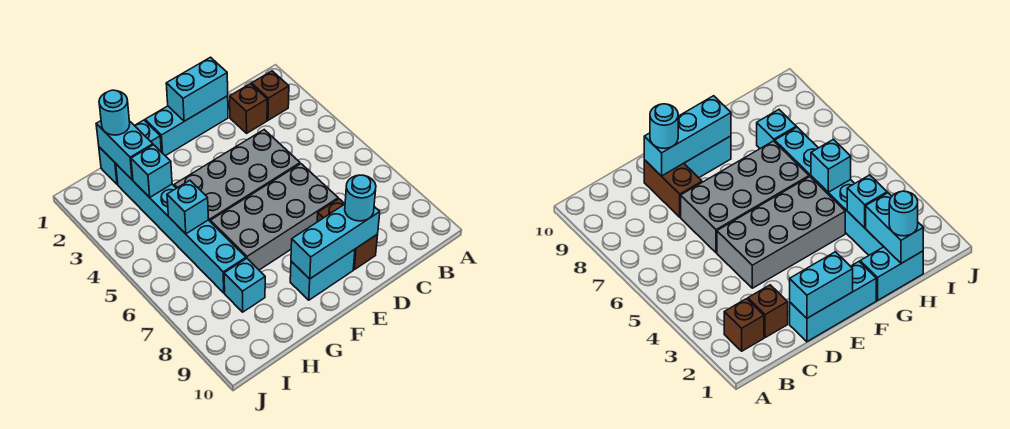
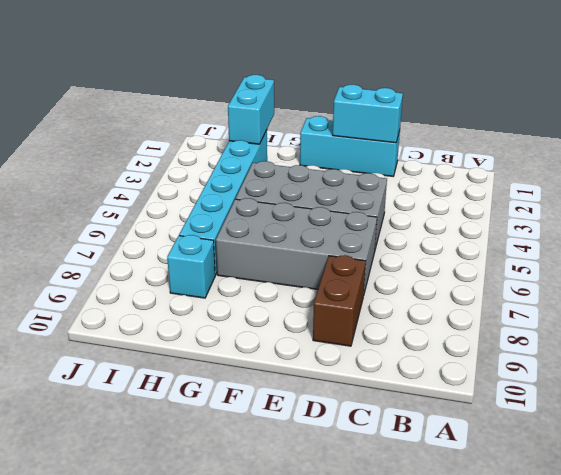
none -> brown brick B2 level 1
none -> brown brick C2 level 1
none -> cyan brick E9:F9 level 1

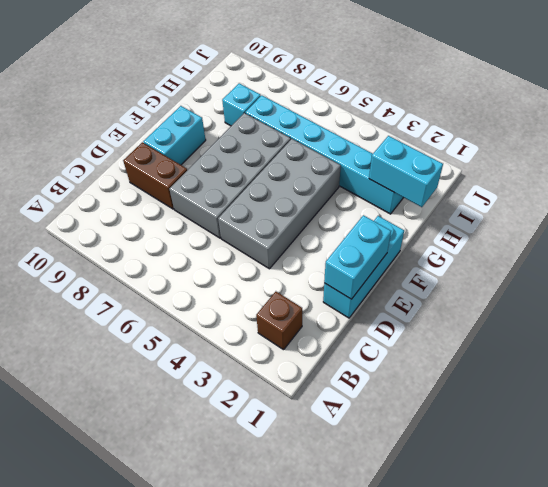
none -> brown brick C2 level 1
none -> cyan brick G1:H1 level 1
none -> cyan brick D9:F9 level 2

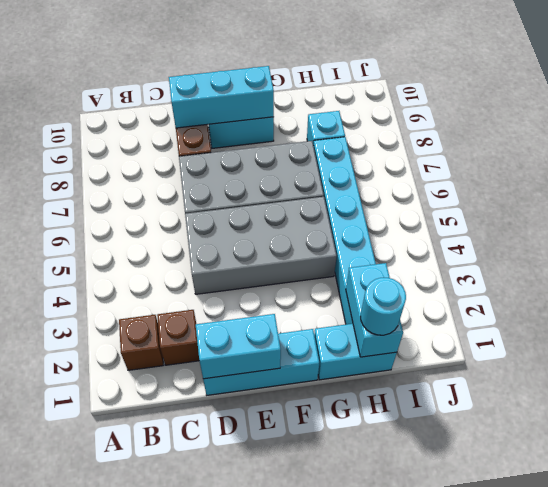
none -> cyan brick H3 level 2
none -> cyan brick H5 level 2
none -> cyan round brick D9 level 3

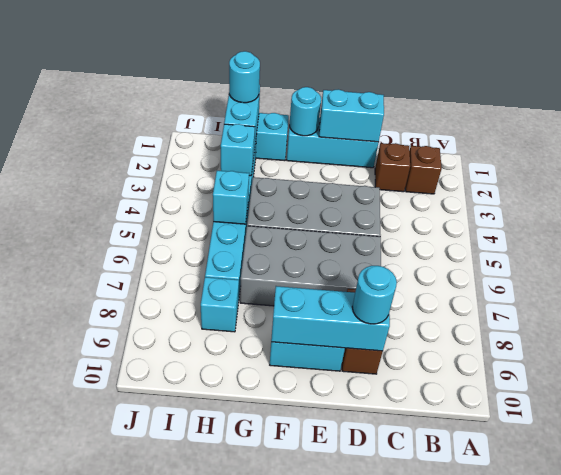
cyan round brick F1 level 2 -> none

